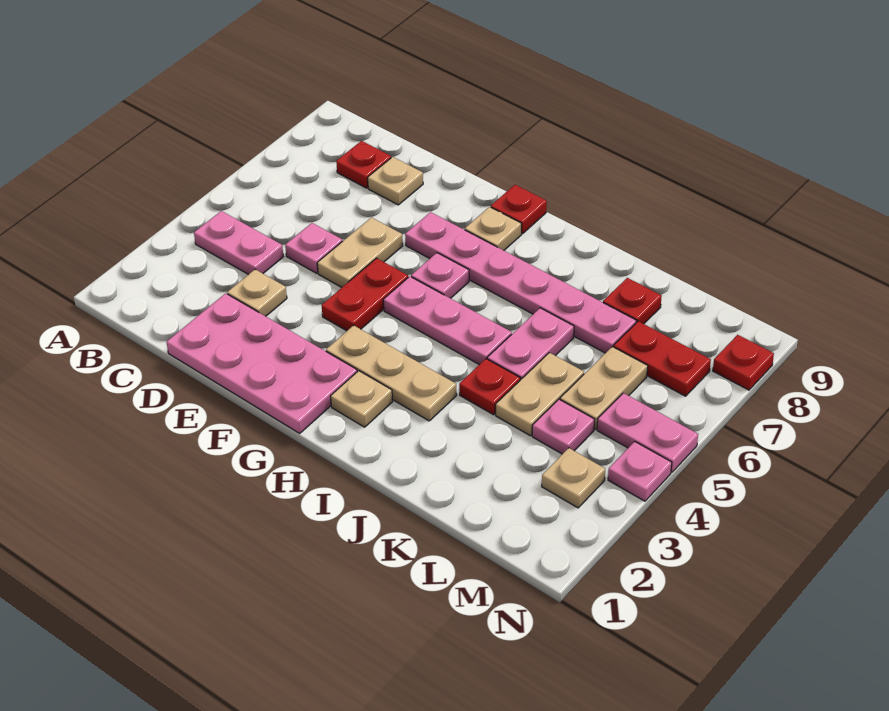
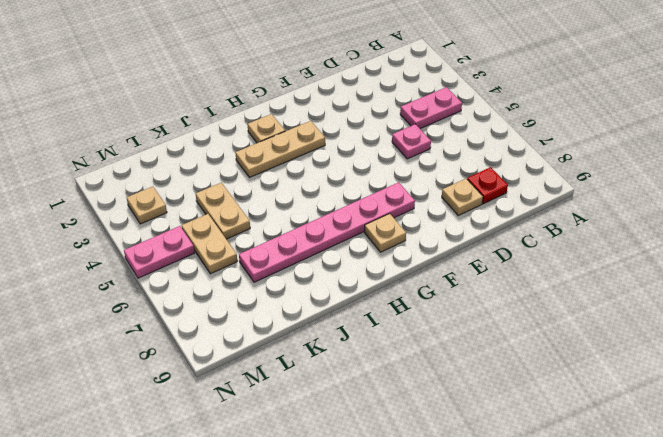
none -> pink plate D1:G2 level 1
none -> tan plate D3 level 1
none -> tan plate E5:E6 level 1

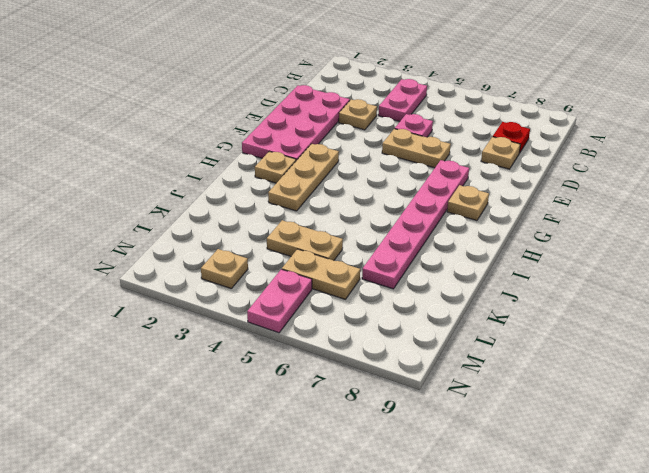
none -> red plate F4:F5 level 1
none -> pink plate G5:I5 level 1
none -> pink plate G6 level 1

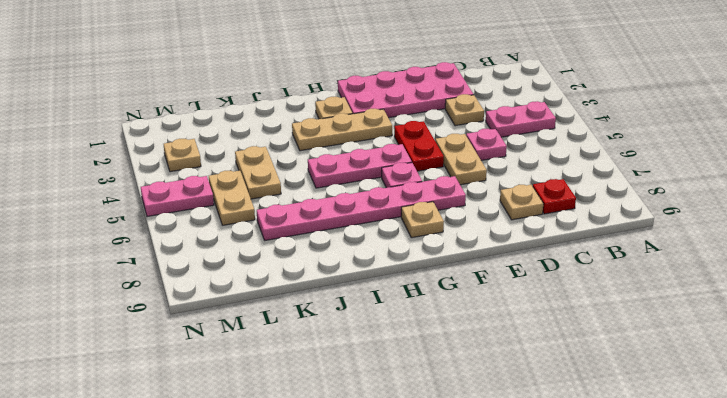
none -> red plate G9 level 1
none -> red plate J4 level 1
none -> pink plate J5:J6 level 1

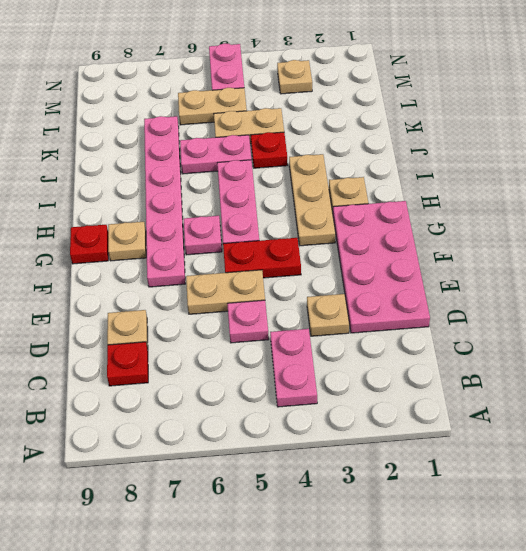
none -> red plate K8 level 1
none -> pink plate L4 level 1
none -> red plate L7:M7 level 1

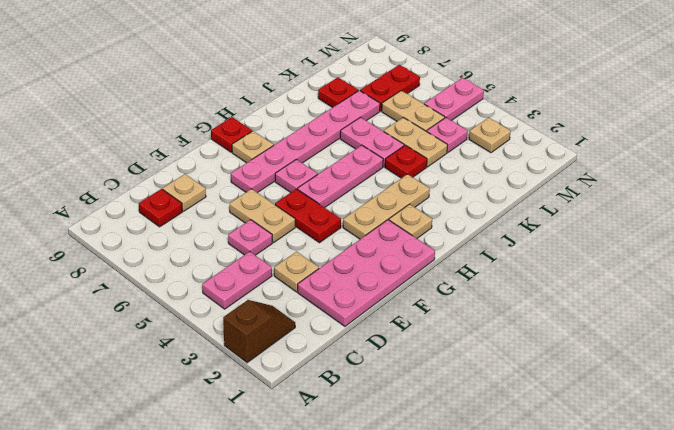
brown slope A2:B2 level 1 top A -> none
none -> pink plate N4 level 1
none -> red plate N8 level 1

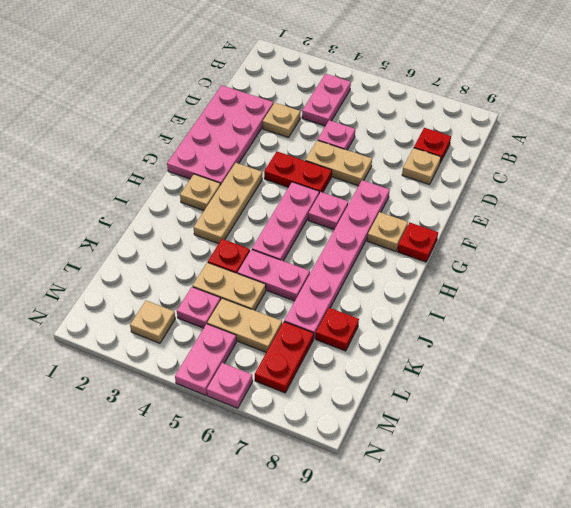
pink plate N6 level 1 -> pink plate N4 level 1
none -> red plate N8 level 1

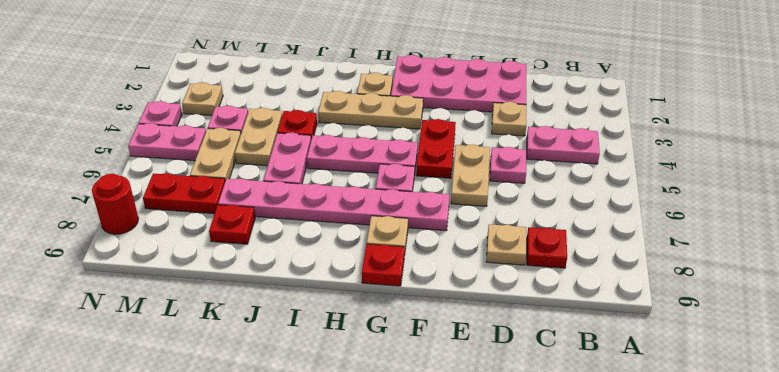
red round brick N8 level 1 -> red plate N8 level 1

